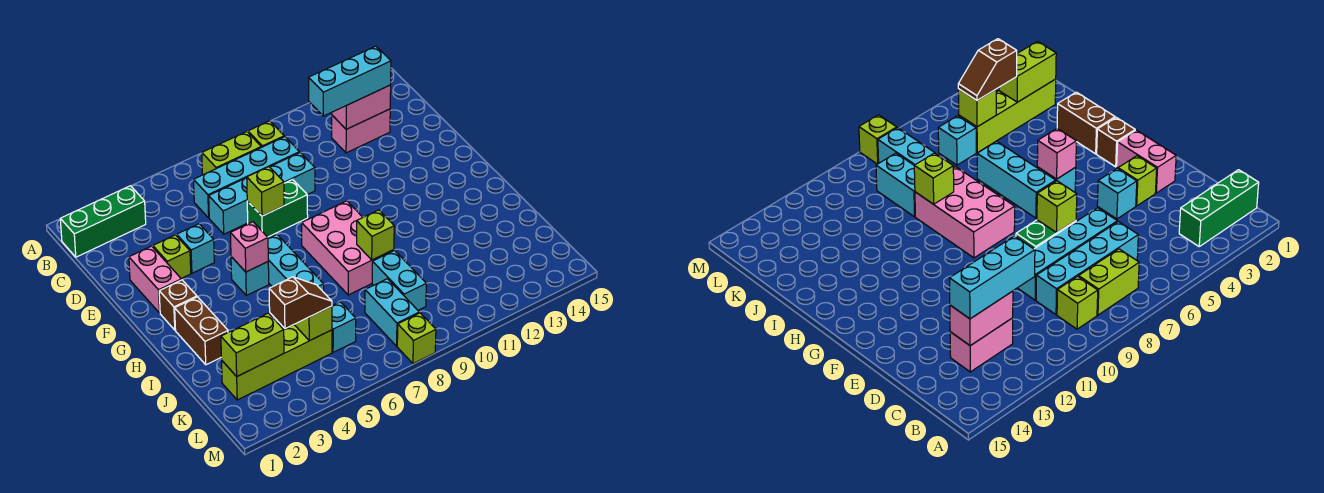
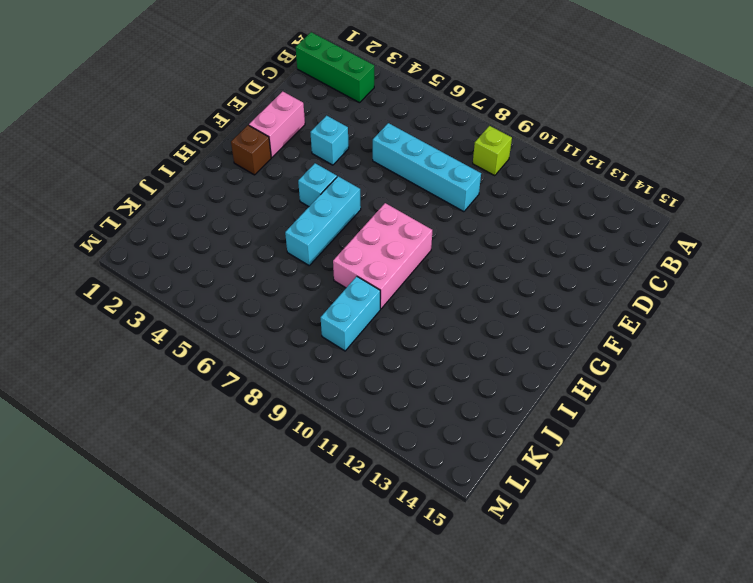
none -> lime brick B7:B8 level 1
none -> cyan brick C6:C9 level 1
none -> pink brick C12:C13 level 1

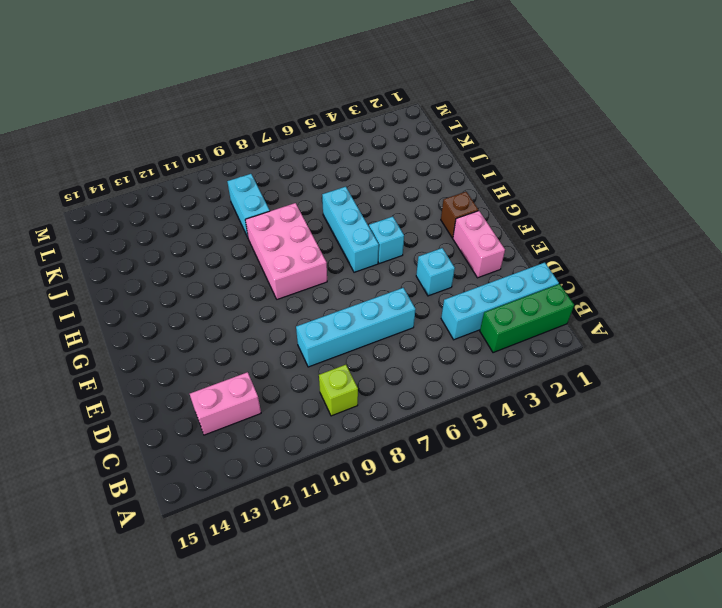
cyan brick C1:C4 level 1 -> cyan brick C6:C9 level 1
none -> lime brick B7:B8 level 1
none -> lime brick E3 level 1
none -> green brick E7:E8 level 1

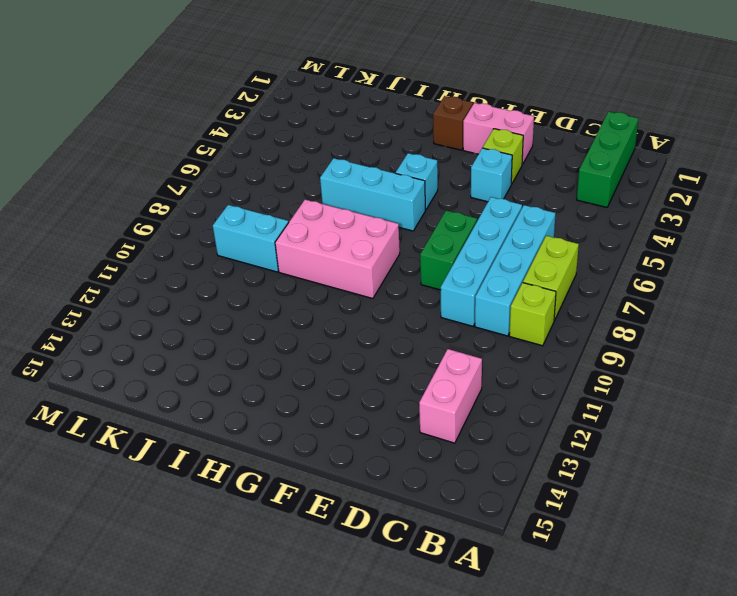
none -> brown brick H2:I2 level 1
none -> lime brick K2:K5 level 1
none -> cyan brick K6 level 1

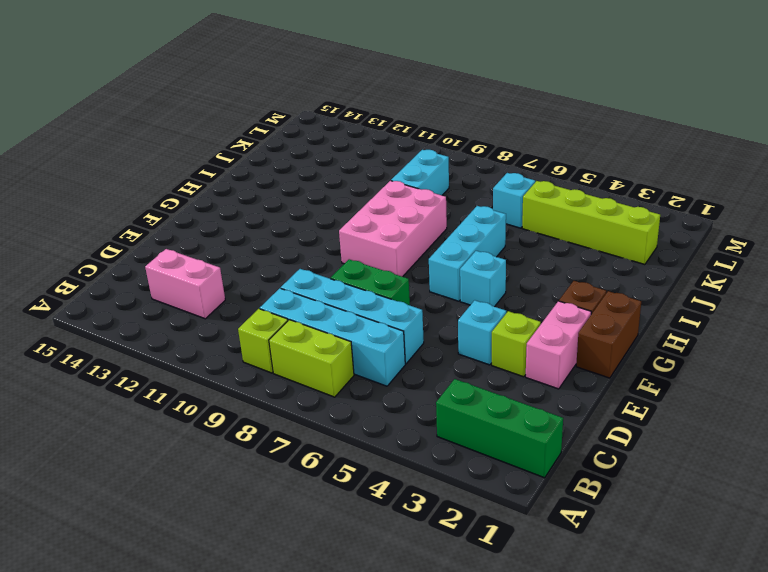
brown brick F1:G1 level 1 -> brown brick H2:I2 level 1
none -> cyan brick K8:L8 level 1
none -> lime brick M8 level 1
none -> pink brick C12:C13 level 2

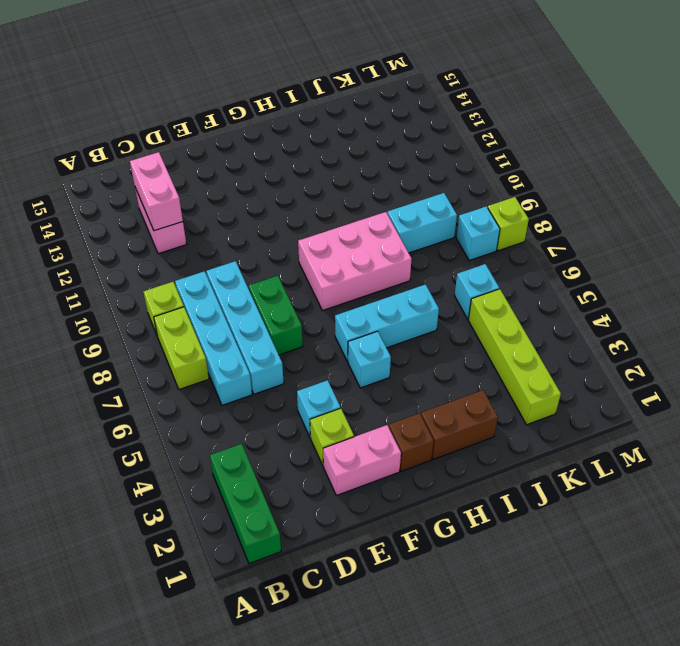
cyan brick L8 level 1 -> cyan brick K8:L8 level 1
none -> lime brick E7 level 2
none -> pink brick G5 level 2
none -> lime brick I9 level 2

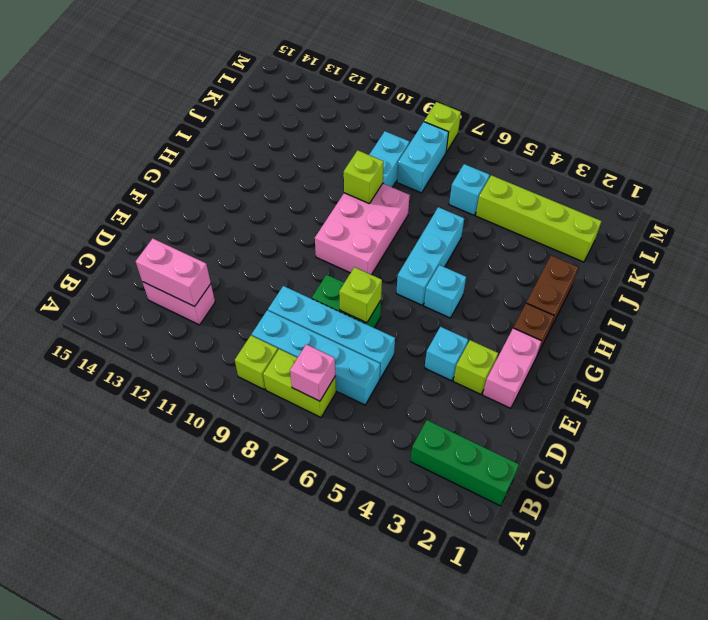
pink brick B7 level 2 -> pink brick G5 level 2
none -> lime brick K2:K3 level 2
none -> lime brick K5 level 2
none -> cyan brick C11:C13 level 3

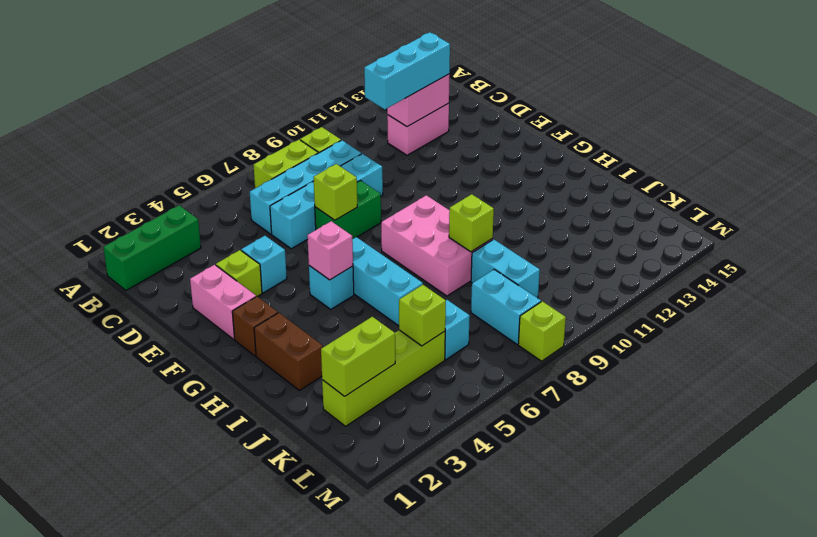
none -> brown slope K4:K5 level 3 top 4

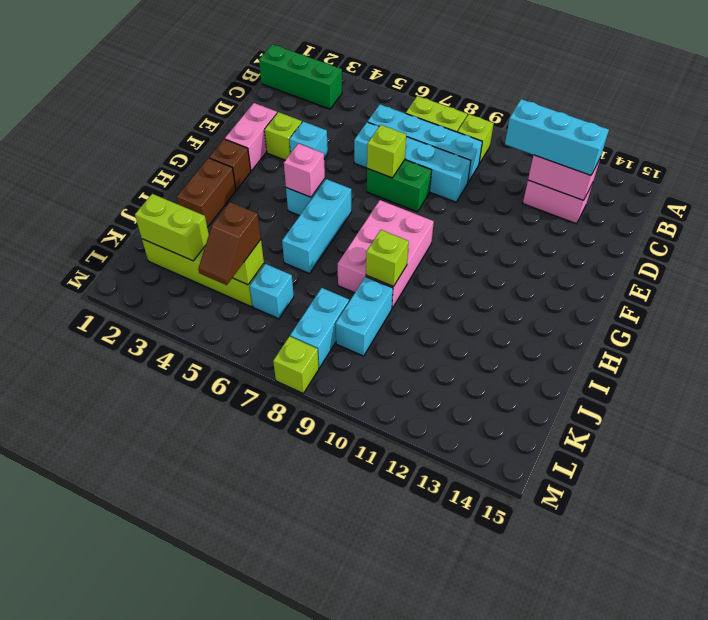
brown slope K5:L5 level 3 top K -> brown slope K4:K5 level 3 top 4

